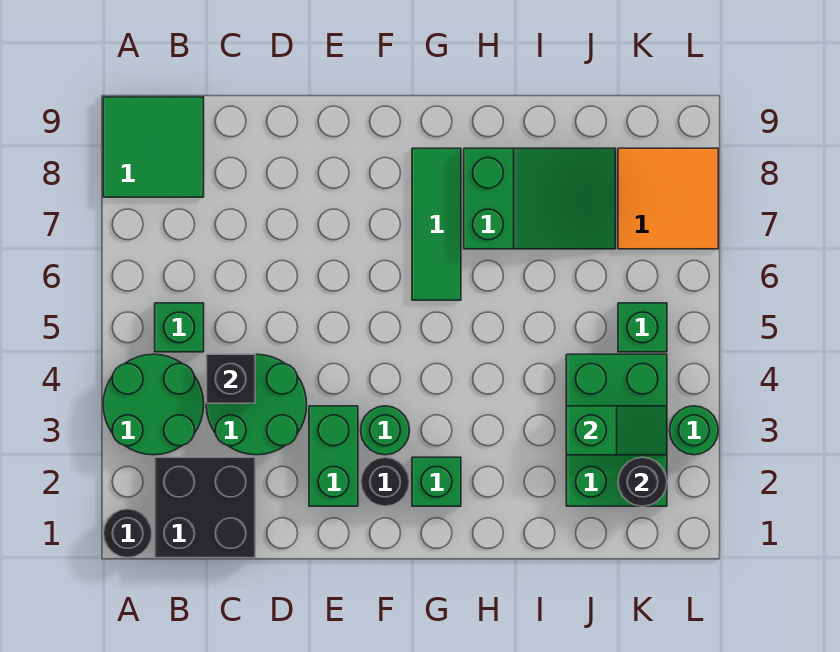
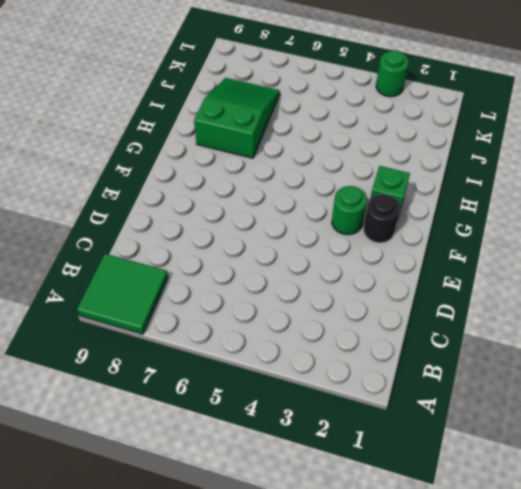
none -> black round brick A1 level 1
none -> green round brick A3:B4 level 1
none -> black brick B1:C2 level 1

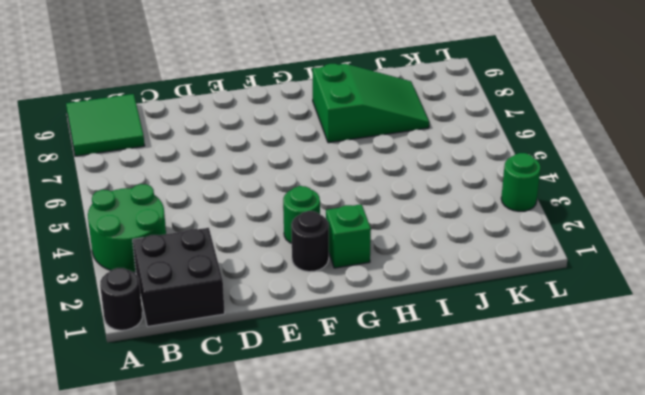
none -> green brick B5 level 1
none -> green round brick C3:D4 level 1
none -> green brick E2:E3 level 1

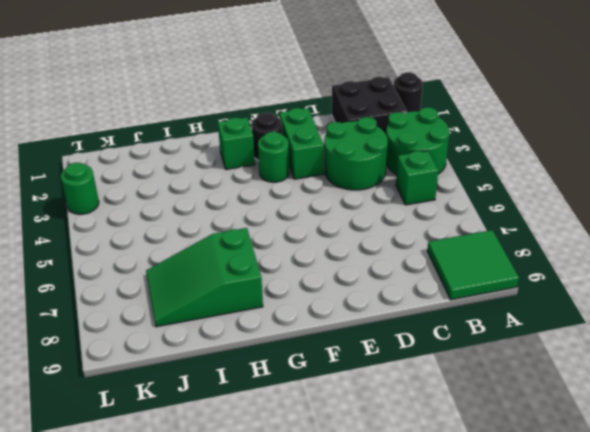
none -> green tile G6:G8 level 1
none -> green brick J2:K4 level 1
none -> green brick K5 level 1

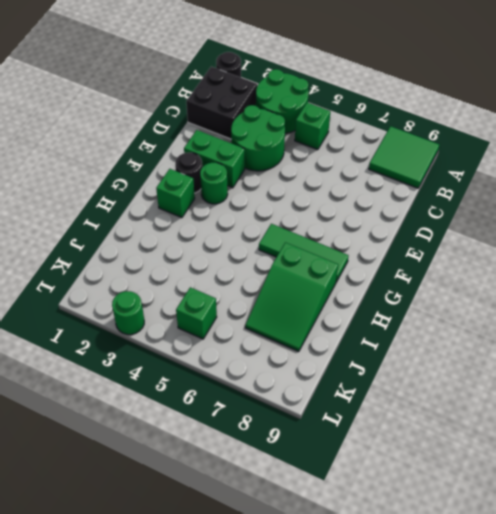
none -> green brick J2:K4 level 1
none -> orange tile K7:L8 level 1
none -> black brick C4 level 2

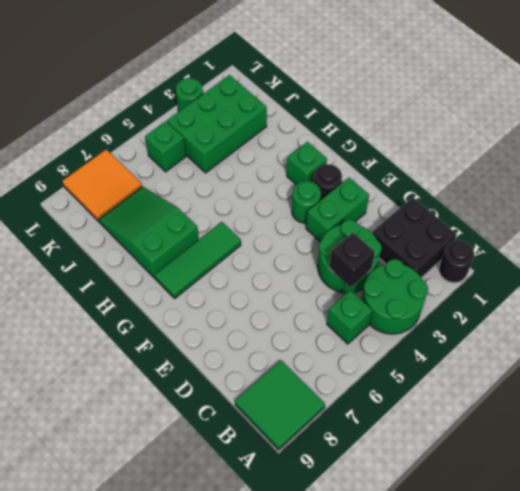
none -> green slope J3:K3 level 2 top J
none -> black round brick K2 level 2

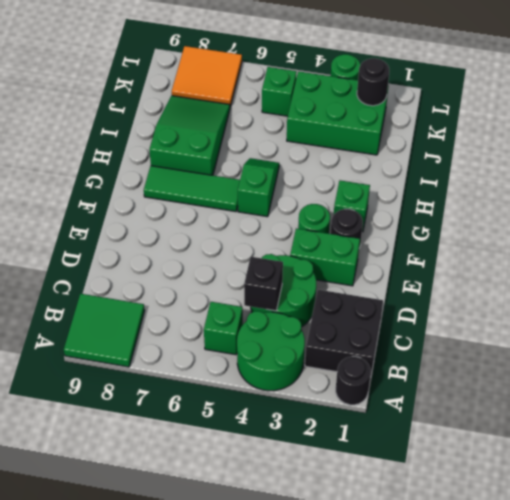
green slope G5:H5 level 1 top G -> green slope J3:K3 level 2 top J

